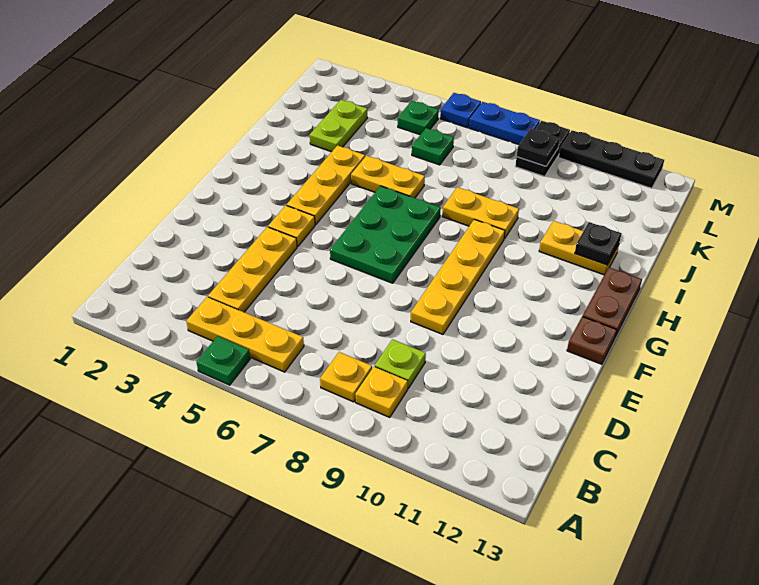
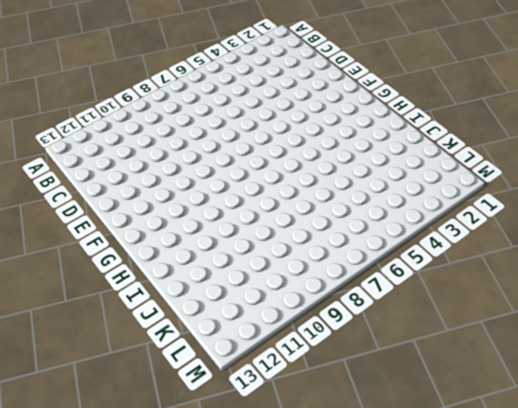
none -> green plate A5 level 1
none -> yellow plate B4:B6 level 1
none -> yellow plate B8 level 1

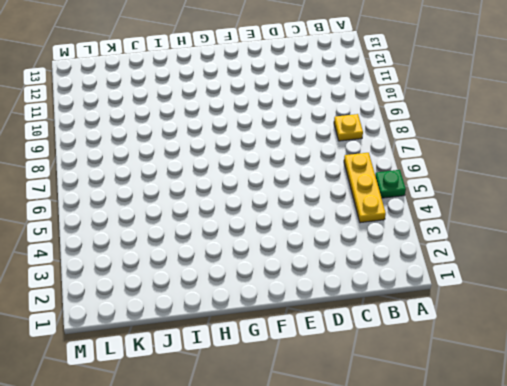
none -> yellow plate B9 level 1
none -> yellow plate C4:E4 level 1
none -> lime plate C9 level 1

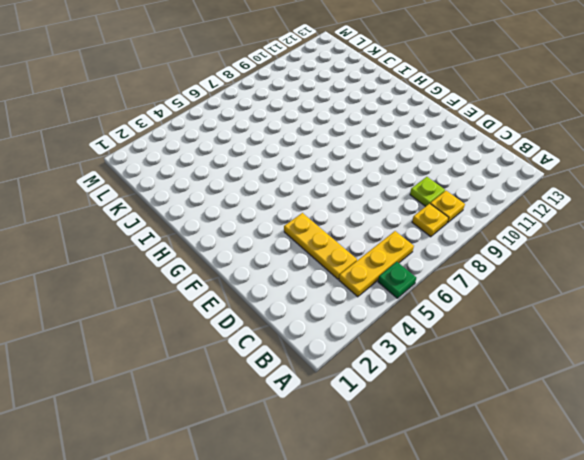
none -> yellow plate E9:H9 level 1
none -> yellow plate F4 level 1
none -> green plate F6:H7 level 1

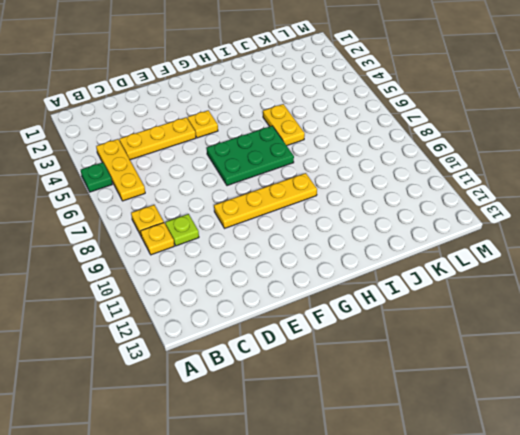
none -> brown plate F13 level 1
none -> yellow plate G4:I4 level 1
none -> brown plate G13:H13 level 1

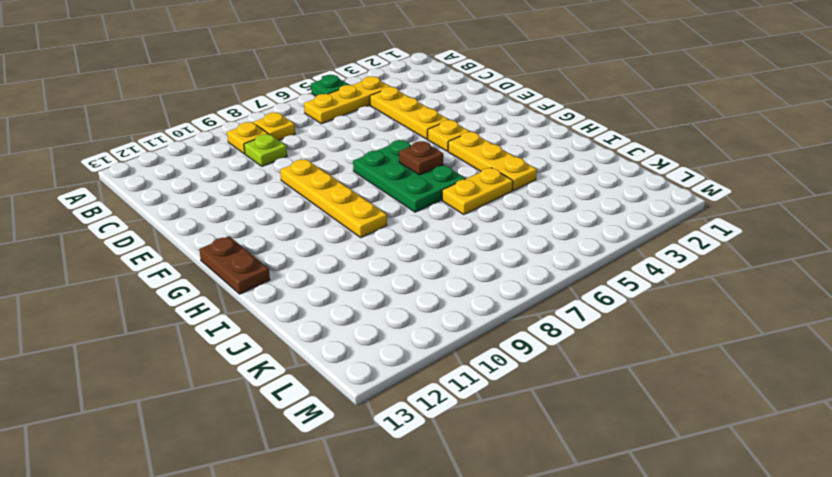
brown plate G6 level 2 -> brown plate F13 level 1
none -> yellow plate I8:I9 level 1
none -> yellow plate I11:I12 level 1
none -> lime plate J3:K3 level 1

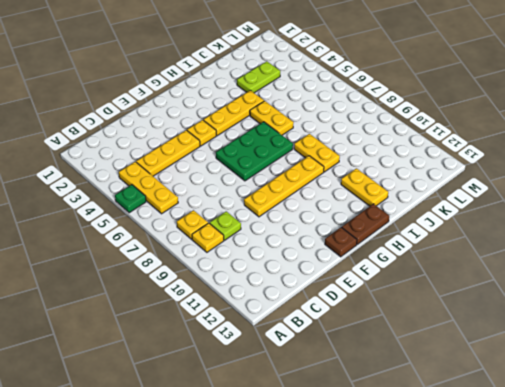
none -> green plate K6 level 1
none -> green plate L5 level 1
none -> black plate L9:M9 level 1

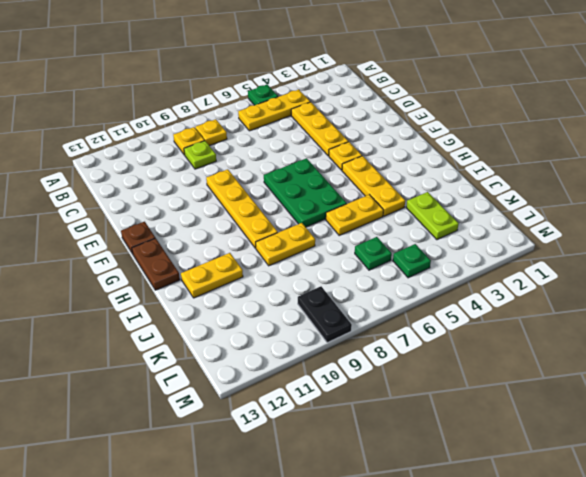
none -> blue plate M6 level 1
none -> blue plate M7:M8 level 1
none -> black plate M10:M12 level 1

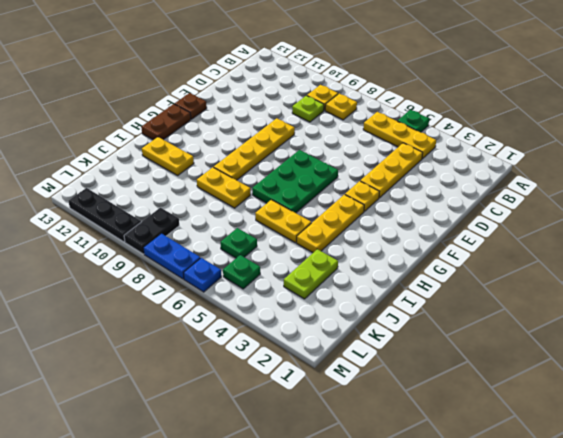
none -> black plate I12 level 2
none -> black plate L9 level 2

